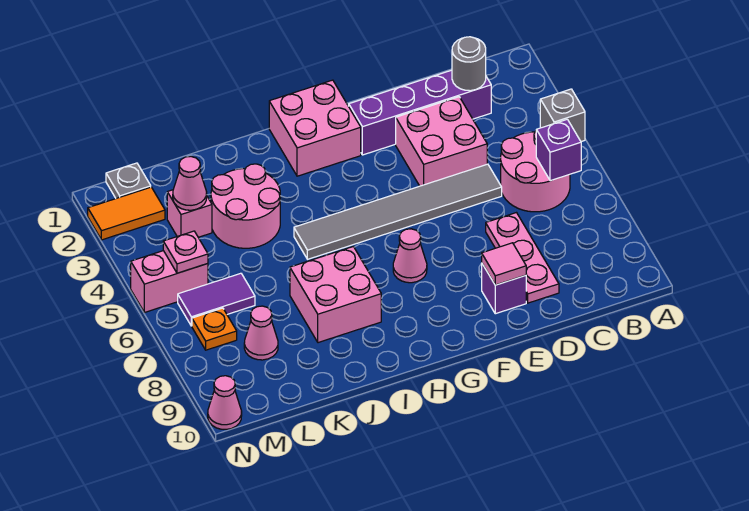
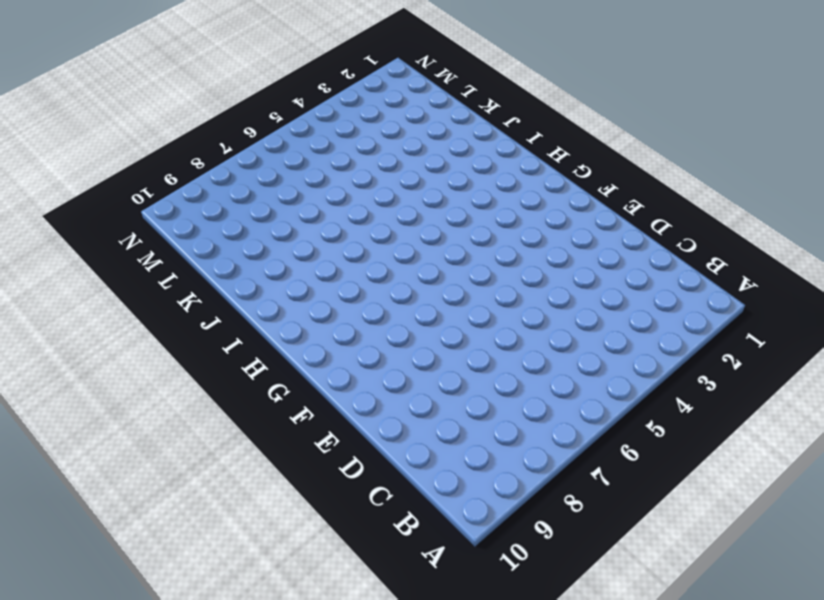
none -> grey brick A4 level 1
none -> pink round brick B5:C6 level 1
none -> purple brick C2:F2 level 1

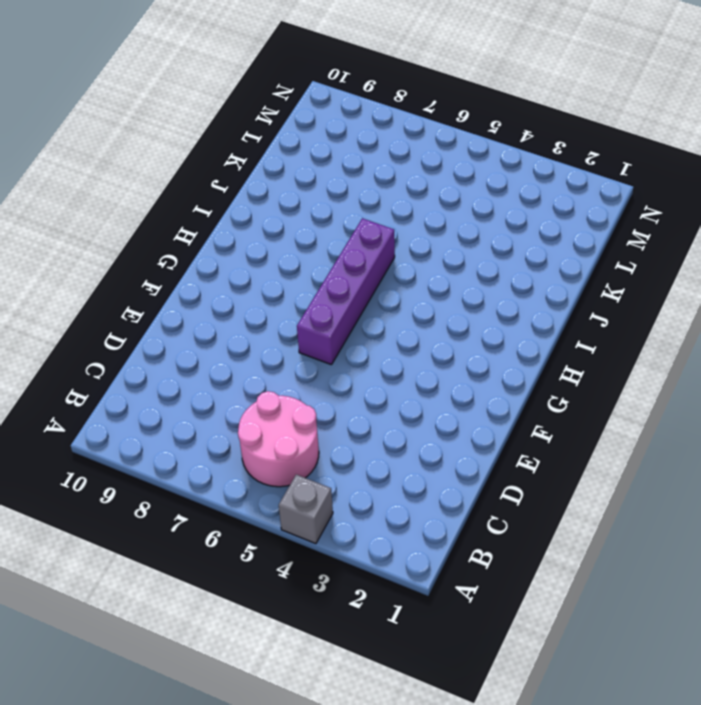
purple brick F6:I6 level 1 -> purple brick C2:F2 level 1
none -> pink brick D3:E4 level 1
none -> grey tile D5:I5 level 1
none -> pink plate D7:D9 level 1

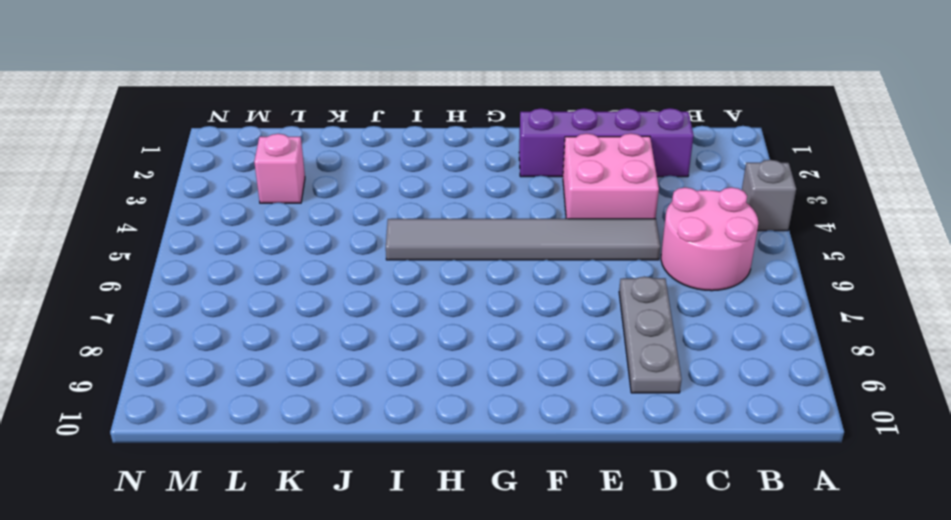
grey plate D7:D9 level 1 -> pink plate D7:D9 level 1
none -> purple brick E9 level 1
none -> pink brick G1:H2 level 1
none -> pink cone G7 level 1

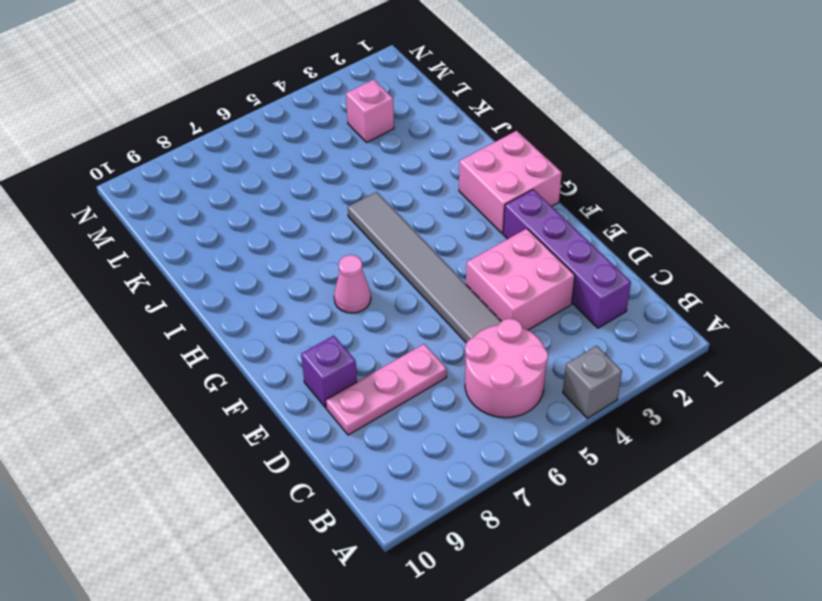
none -> pink brick I7:J8 level 1
none -> pink round brick J3:K4 level 1
none -> purple tile L6:M6 level 1

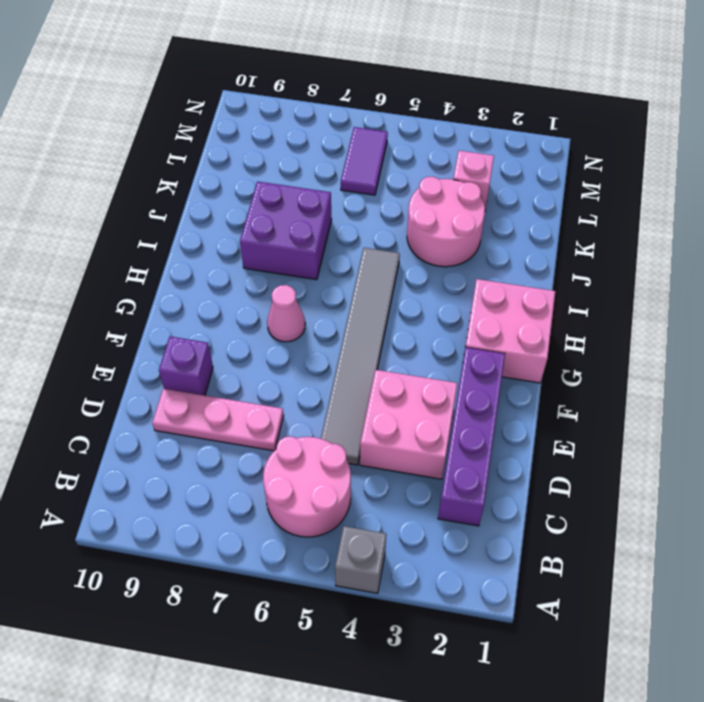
purple brick I7:J8 level 1 -> pink brick I7:J8 level 1
none -> pink cone L8 level 1
none -> grey plate M1 level 1
none -> orange tile M2:N2 level 1

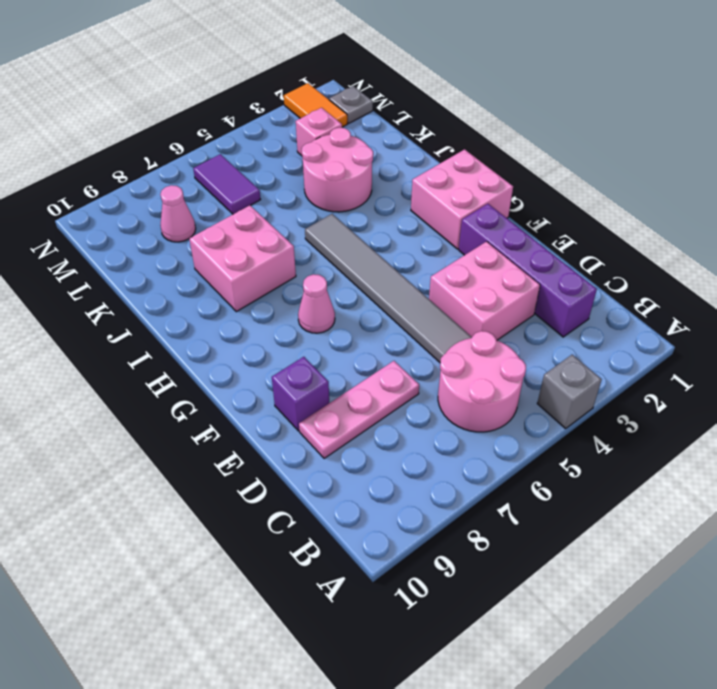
none -> pink brick M5:N5 level 1
none -> orange plate M7 level 1
none -> pink cone N10 level 1

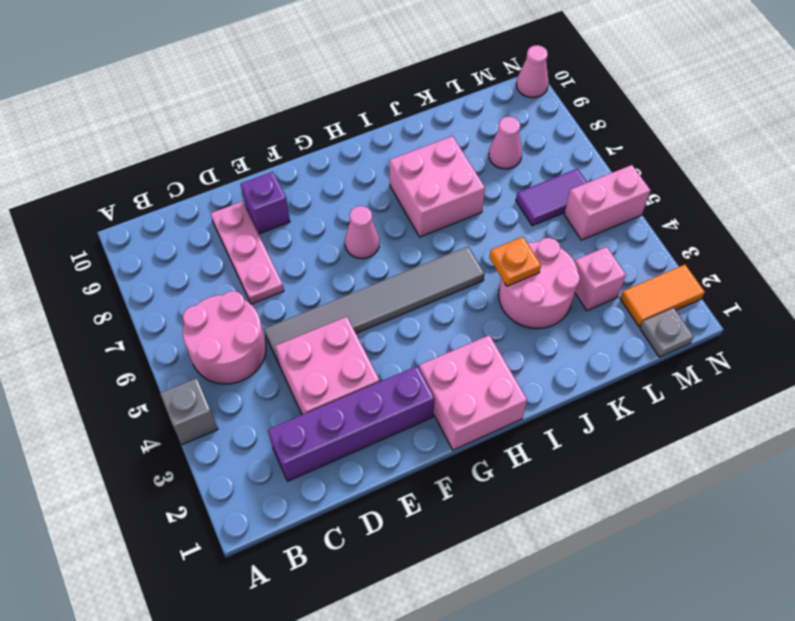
orange plate J4 level 2 -> orange plate M7 level 1
none -> purple brick B6 level 2
none -> grey round brick C2 level 2
none -> pink tile E9 level 2

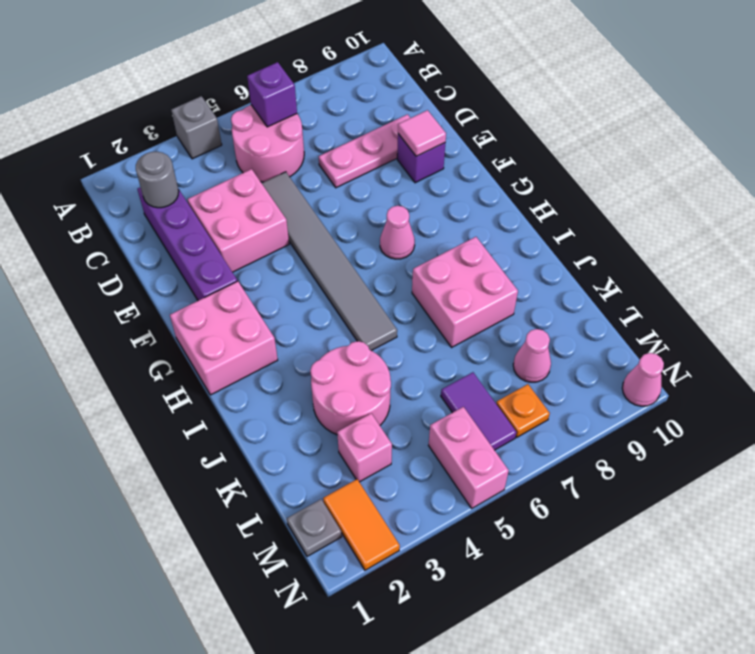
none -> pink cone L3 level 2
none -> pink plate M5 level 2

